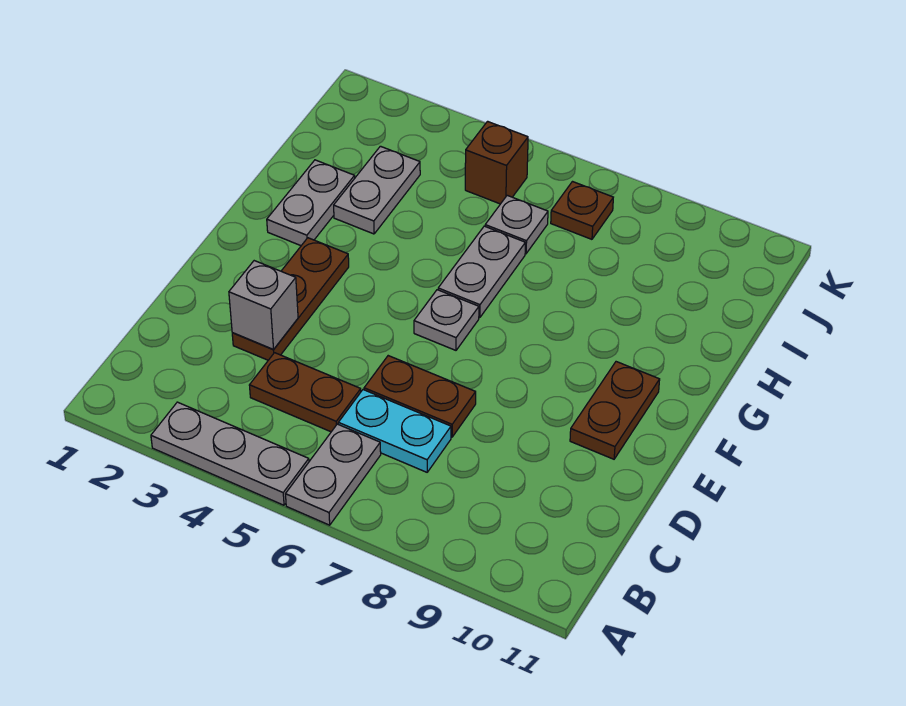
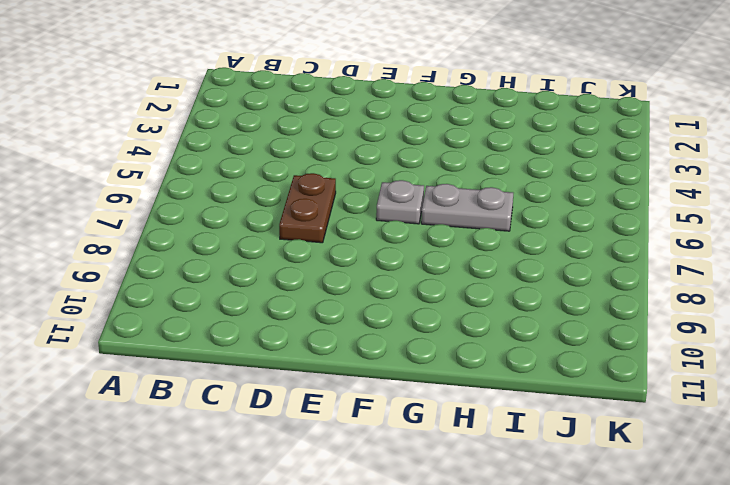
none -> grey plate A3:A5 level 1
none -> grey plate A6:B6 level 1
none -> brown plate C4:C5 level 1

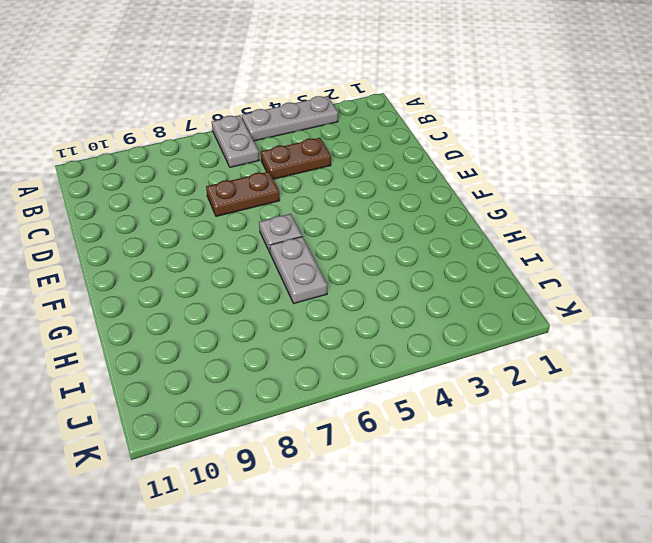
none -> cyan plate C6:C7 level 1
none -> brown plate D3:F3 level 1
none -> brown plate E10:F10 level 1

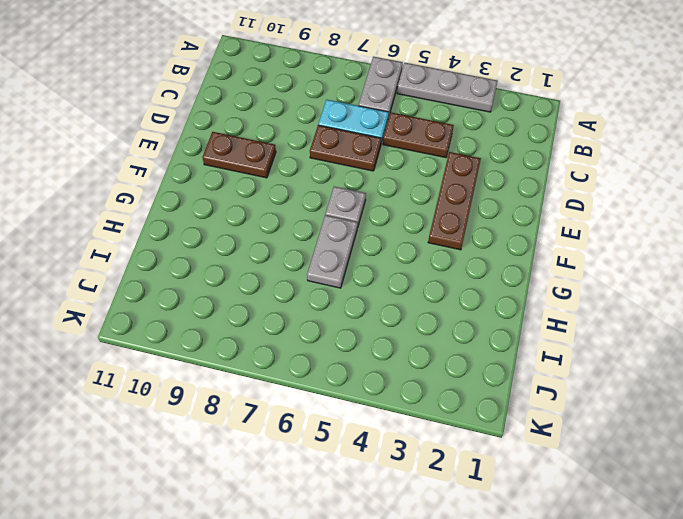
brown plate E9:E10 level 1 -> brown plate E10:F10 level 1
none -> grey plate G2:H2 level 1
none -> grey plate H3:I3 level 1
none -> grey plate I6 level 1

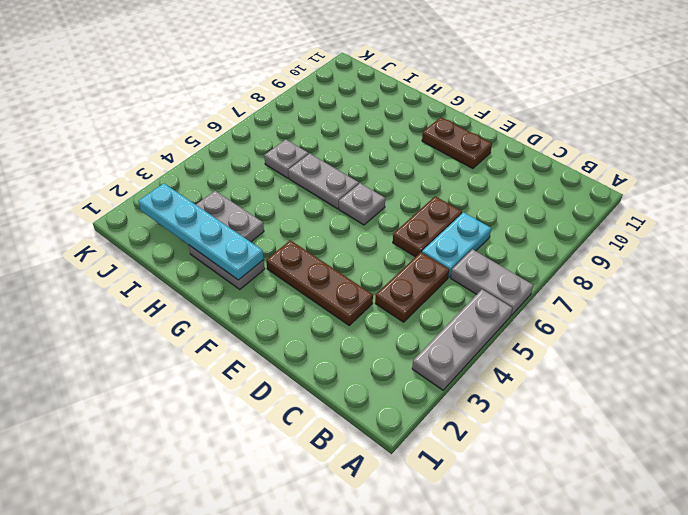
cyan plate G2:J2 level 2 -> none
none -> brown brick J5 level 1
none -> brown plate J7 level 1
none -> grey brick D3 level 2

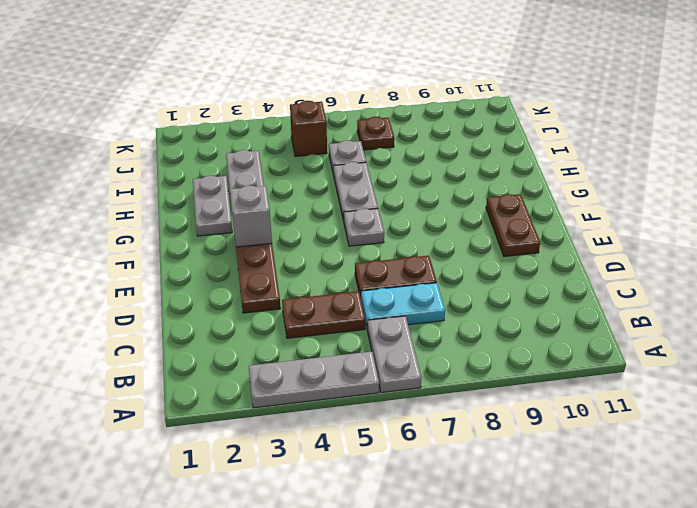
grey brick F3 level 2 -> grey brick D3 level 2

